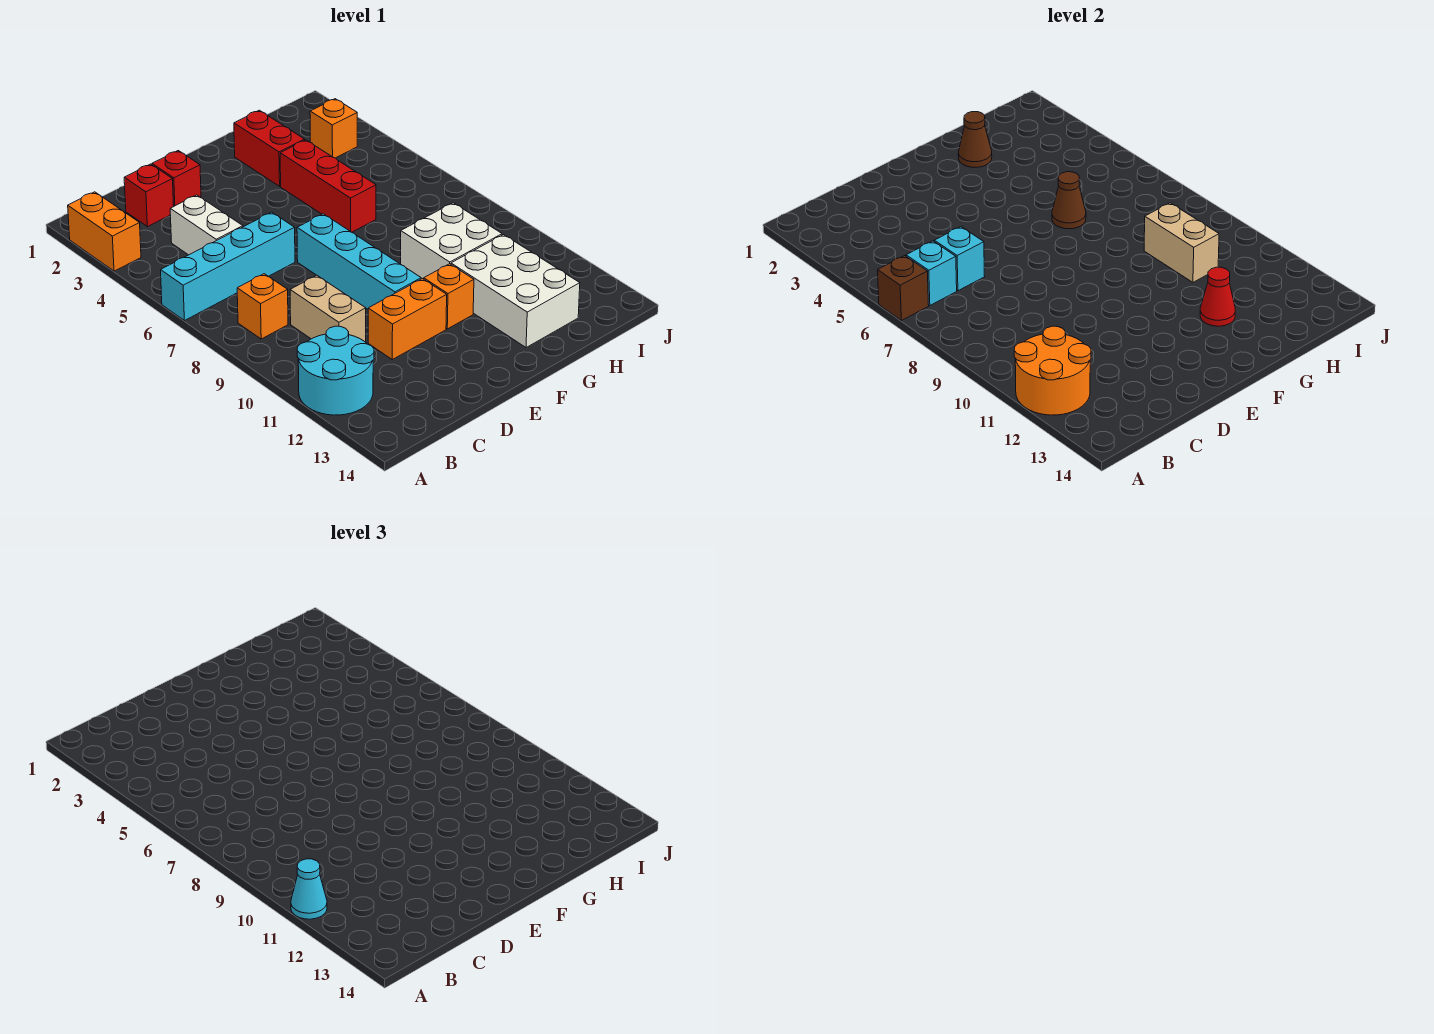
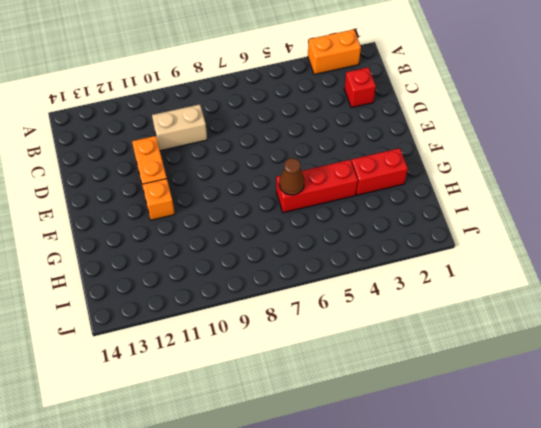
none -> cyan brick A6:D6 level 1
none -> cyan round brick A11:B12 level 1
none -> orange brick B8 level 1

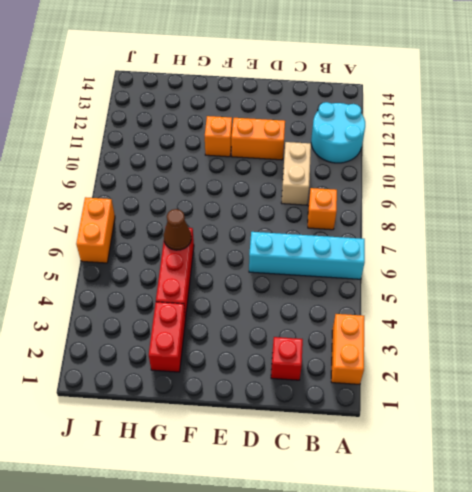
orange brick J6:J7 level 1 -> none
none -> white brick C4:C5 level 1
none -> red brick D2 level 1
none -> cyan brick E7:E10 level 1

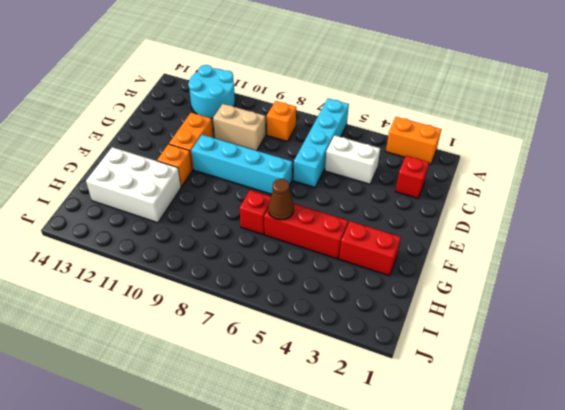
red brick G7 level 1 -> red brick D2 level 1
none -> white brick G9:H10 level 1
none -> orange brick I3 level 1
none -> brown brick A6 level 2

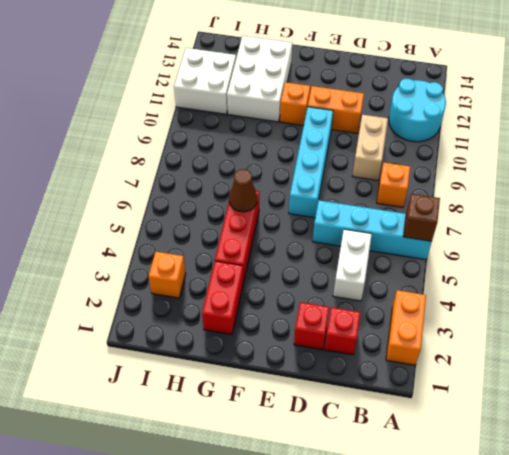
white brick I11:J12 level 1 -> white brick G9:H10 level 1
none -> orange round brick A11:B12 level 2
none -> cyan brick B6 level 2
none -> cyan brick C6 level 2

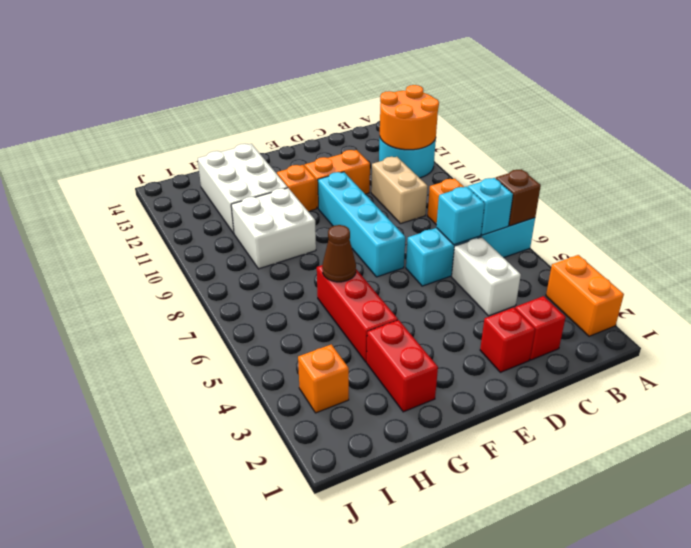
none -> brown cone G2 level 2
none -> red cone G12 level 2
none -> tan brick H9:H10 level 2

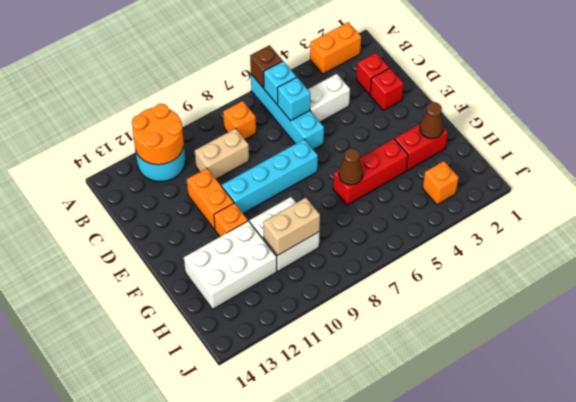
none -> red cone G12 level 2
none -> cyan cone A11 level 3

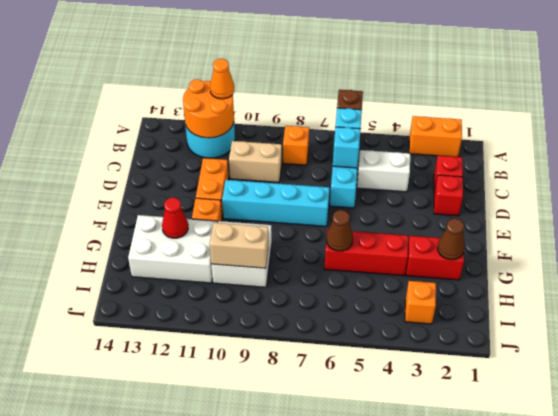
orange cone A11 level 3 -> cyan cone A11 level 3

